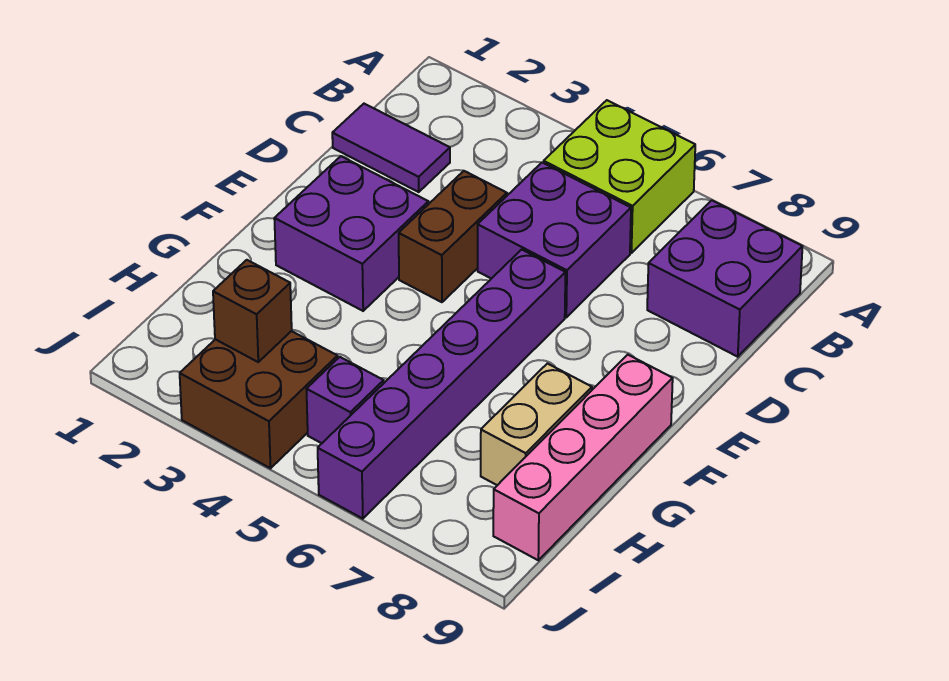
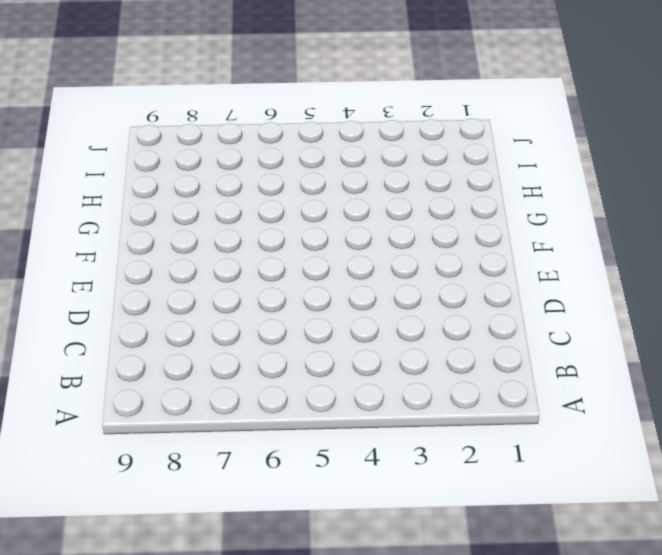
none -> lime brick A5:B6 level 1
none -> purple brick B8:C9 level 1
none -> purple tile C1:C2 level 1

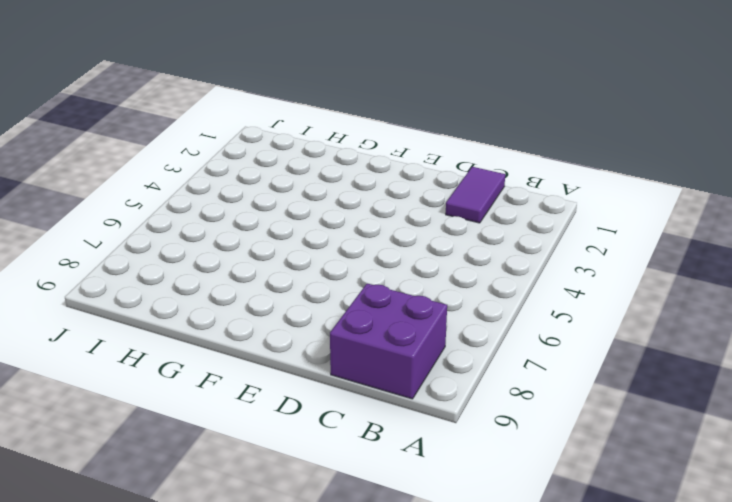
none -> lime brick A5:B6 level 1
none -> purple brick C5:D6 level 1
none -> brown brick D4:E4 level 1

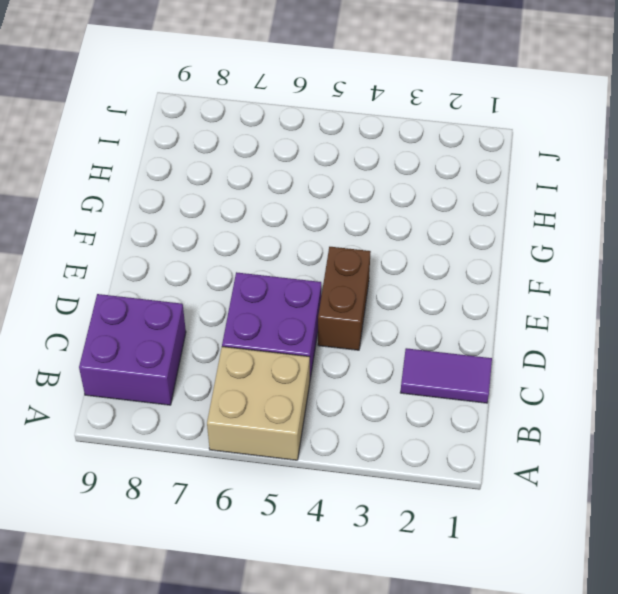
tan brick A5:B6 level 1 -> lime brick A5:B6 level 1
none -> purple brick E2:F3 level 1
none -> purple brick E6:J6 level 1
none -> pink brick F9:I9 level 1

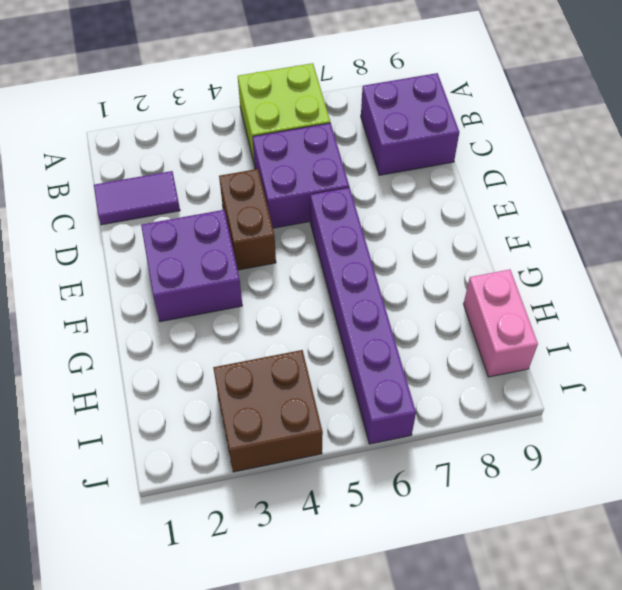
pink brick H9:I9 level 1 -> pink brick F9:I9 level 1
none -> tan brick G8:H8 level 1
none -> purple brick I5 level 1
none -> brown brick I3 level 2

